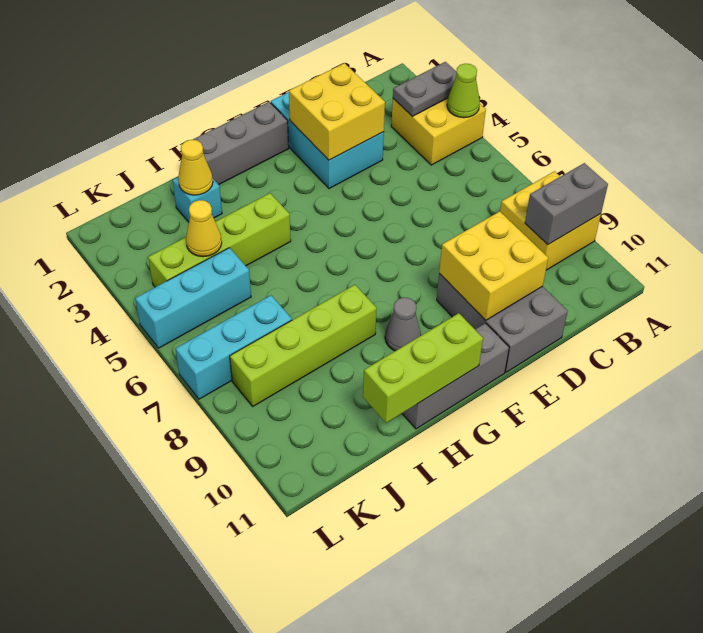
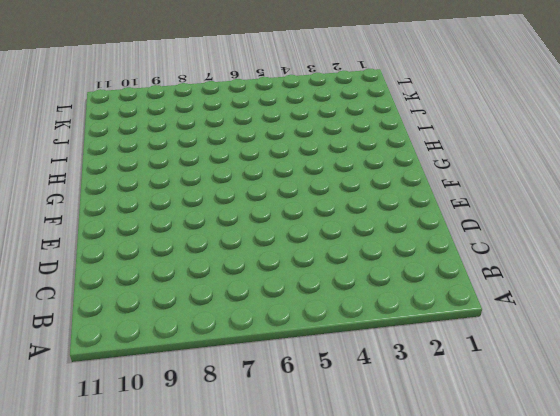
none -> yellow brick A3:B4 level 1
none -> yellow brick A8:B9 level 1
none -> cyan brick D1:E3 level 1

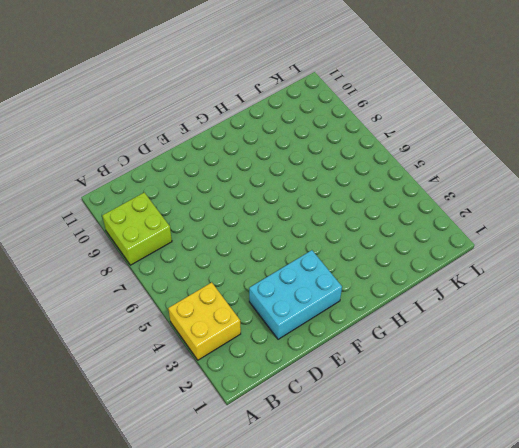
lime brick A8:B9 level 1 -> yellow brick A8:B9 level 1
cyan brick D2:F3 level 1 -> cyan brick D1:E3 level 1
none -> grey brick D9:E11 level 1
none -> grey brick F1:H1 level 1
none -> grey brick F11:H11 level 1

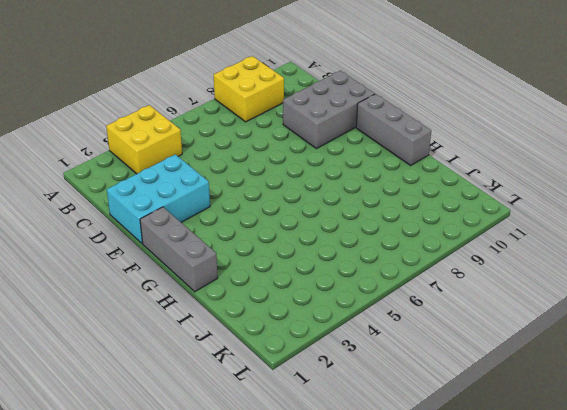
none -> grey cone G9 level 1
none -> lime brick H4:K4 level 1
none -> lime brick H8:K8 level 1

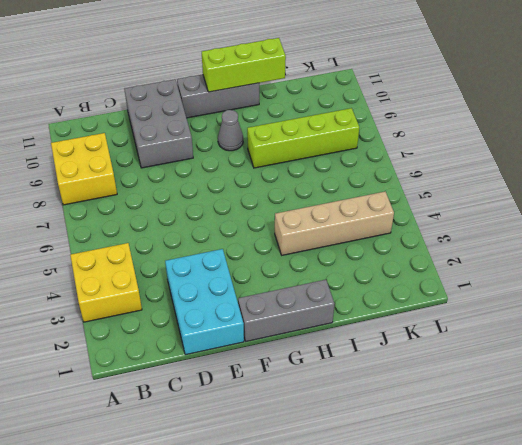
tan brick H4:K4 level 1 -> lime brick H4:K4 level 1
none -> cyan brick I2 level 1
none -> cyan brick J5:L5 level 1
none -> cyan brick J7:L7 level 1

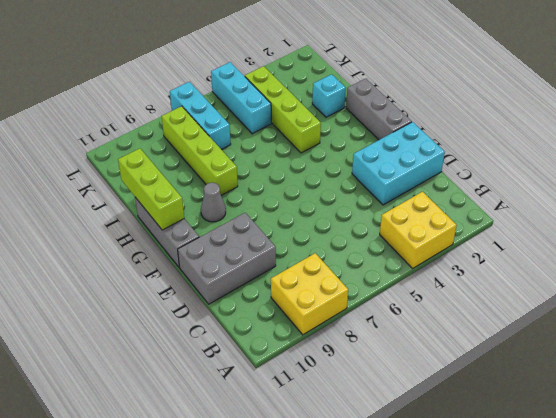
none -> grey plate A3:B3 level 2
none -> lime cone A4 level 2
none -> grey brick A9:B9 level 2

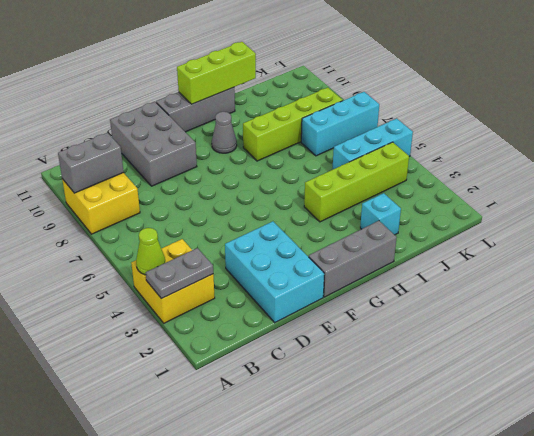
none -> yellow brick D2:E3 level 2
none -> yellow brick D9:E10 level 2
none -> yellow cone I2 level 2

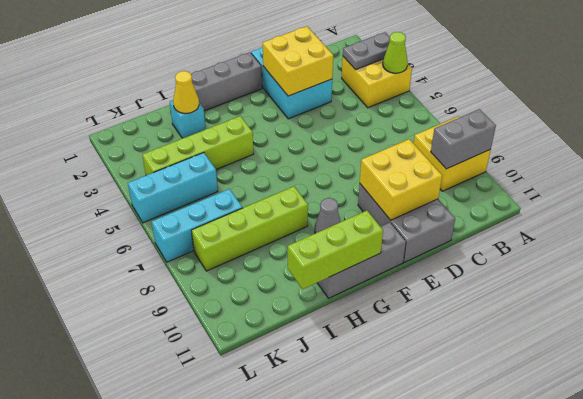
none -> yellow cone J4 level 2

